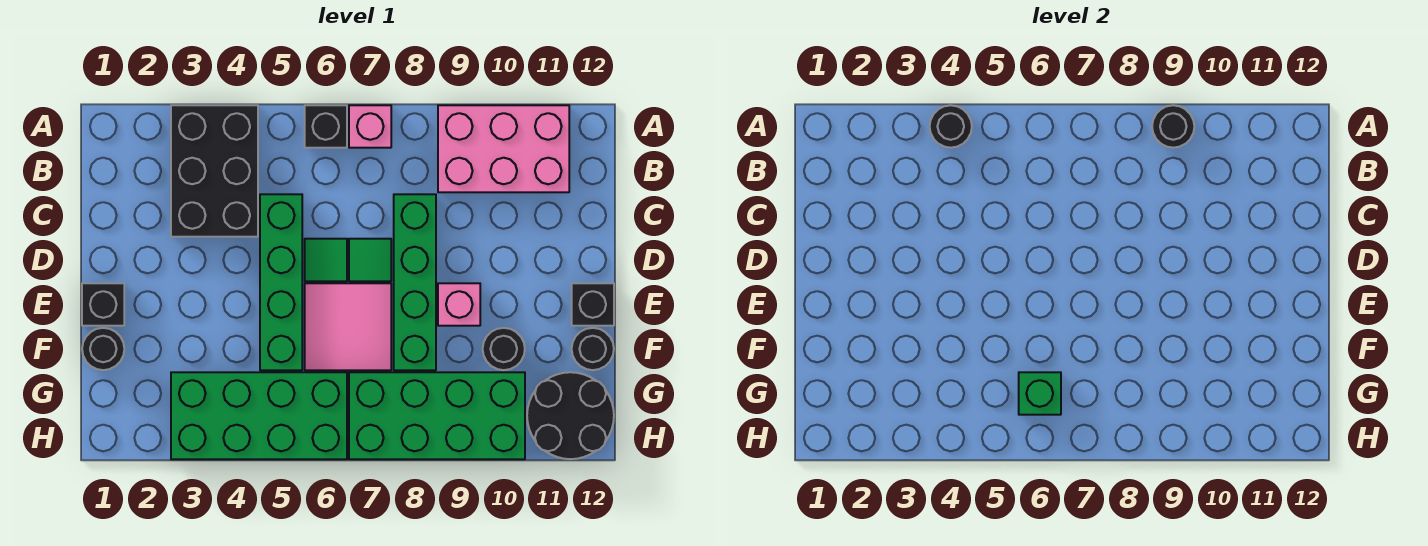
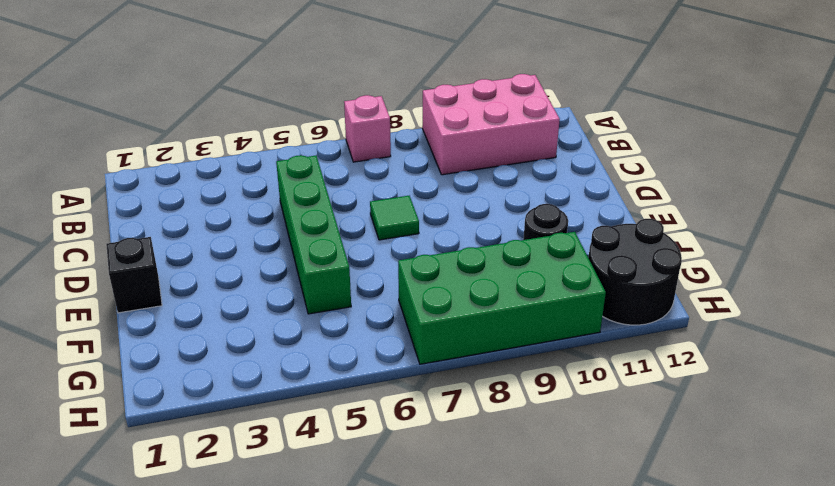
none -> black brick A3:C4 level 1
none -> black brick A6 level 1
none -> green brick C8:F8 level 1

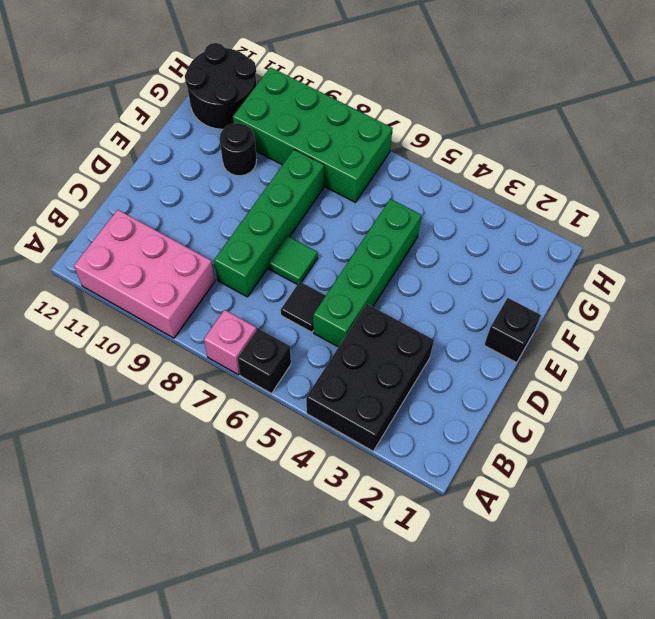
black tile C6 level 1 -> none
none -> green tile D6 level 1
none -> pink tile E6:F7 level 1
none -> pink brick E9 level 1

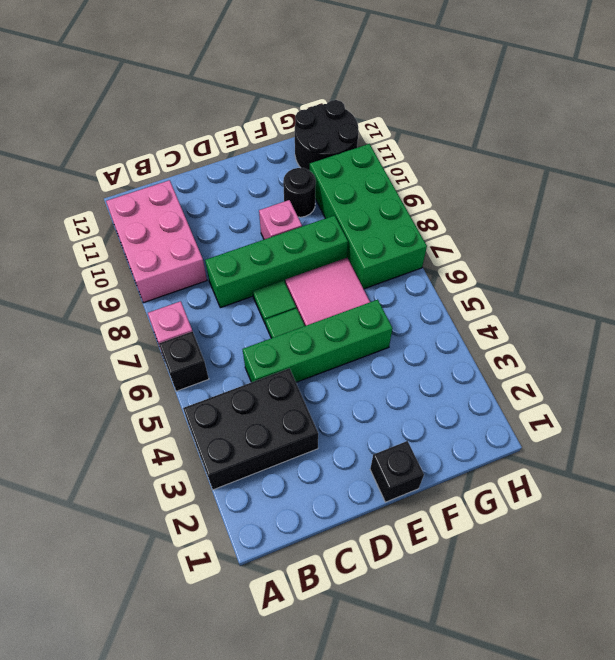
none -> black brick E12 level 1
none -> black round brick F1 level 1
none -> black round brick F12 level 1

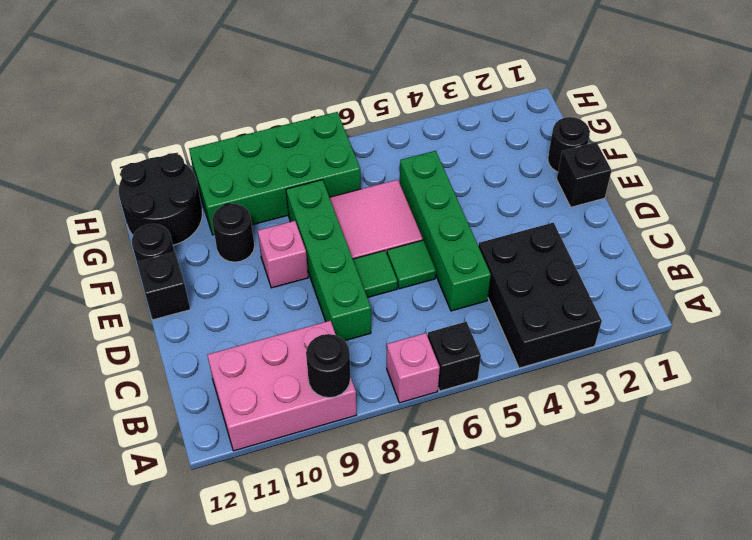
none -> green brick G3:H6 level 1
none -> black round brick A4 level 2
none -> green brick G6 level 2

